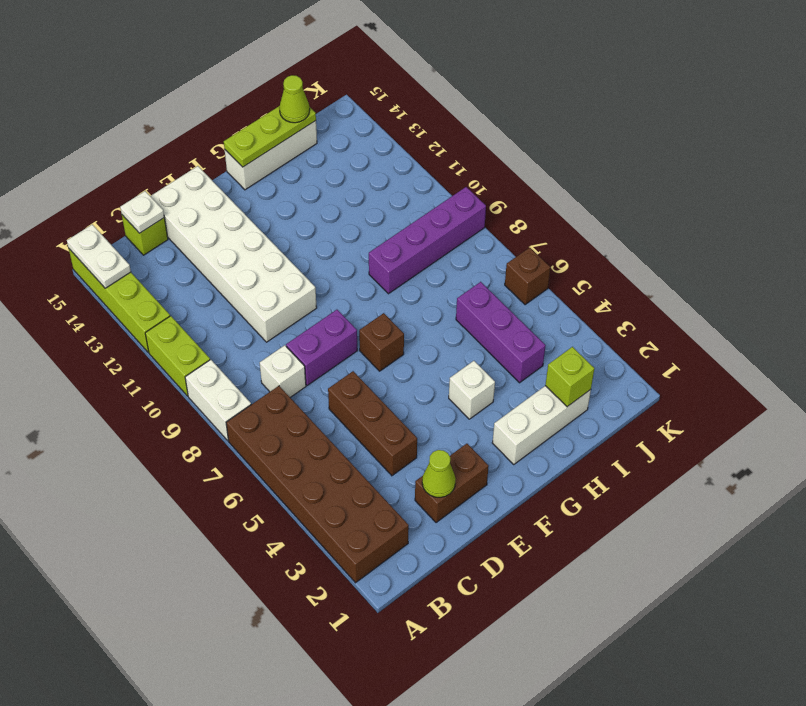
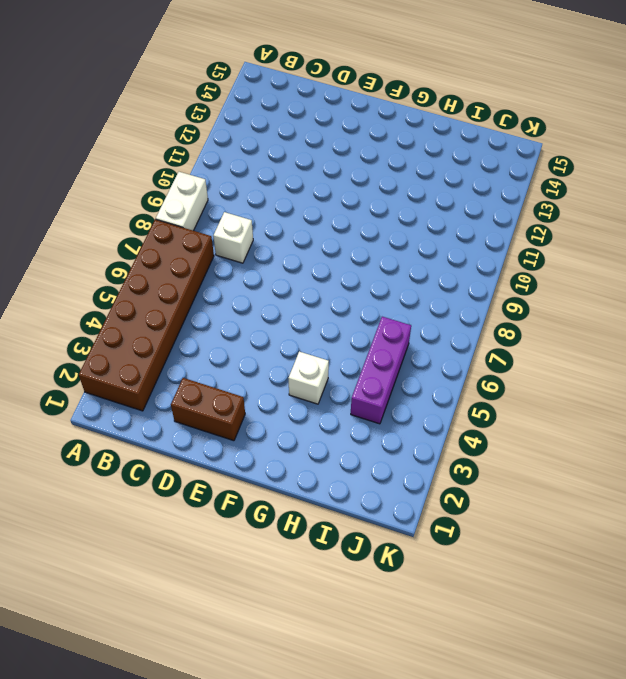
none -> lime brick A10:A11 level 1
none -> lime brick A12:A15 level 1
none -> lime brick C15 level 1

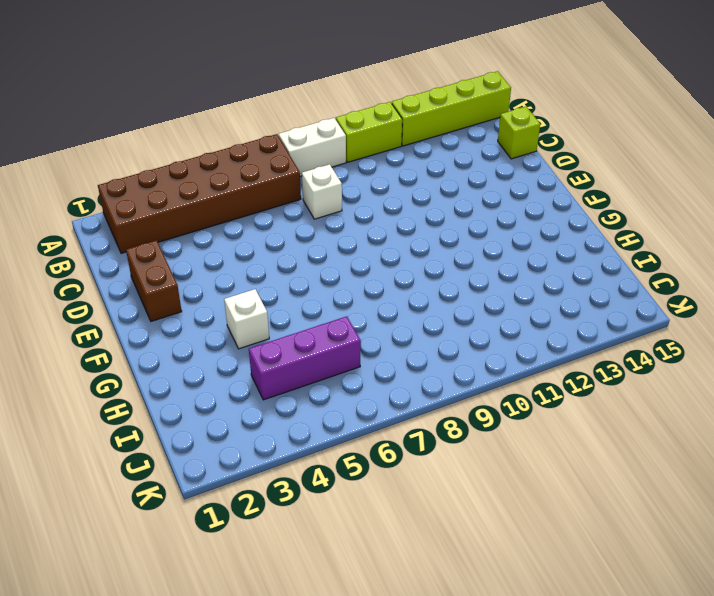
none -> brown brick D4:D6 level 1
none -> purple brick D8:E8 level 1
none -> white brick D10:E15 level 1

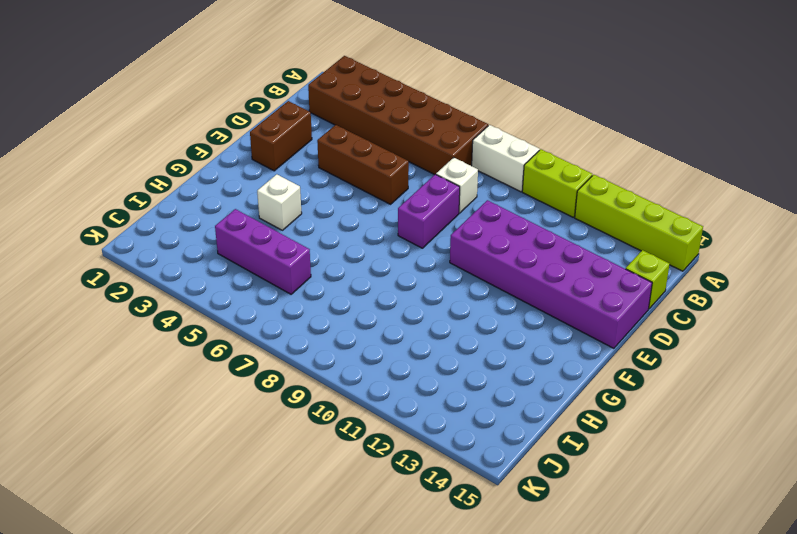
purple brick D10:E15 level 1 -> white brick D10:E15 level 1
none -> brown brick F7 level 1
none -> white brick G2:I2 level 1
none -> white brick G15:I15 level 1

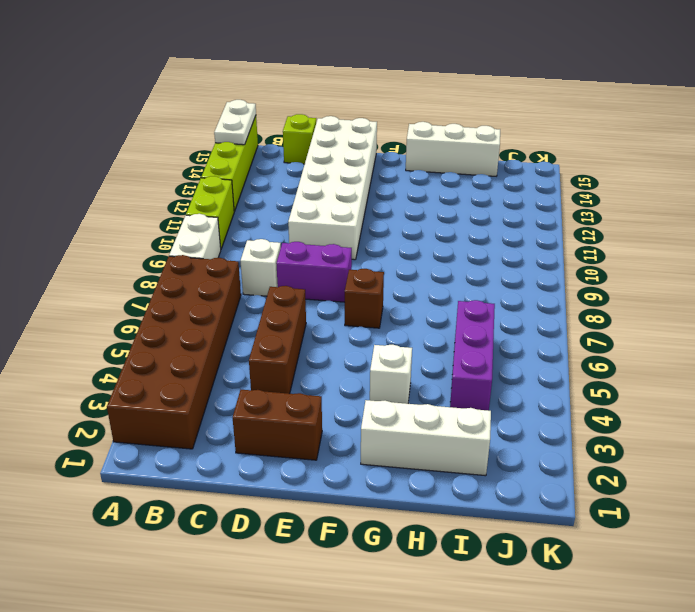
none -> purple brick H9:K9 level 1
none -> brown brick K6 level 1
none -> white plate C15 level 2

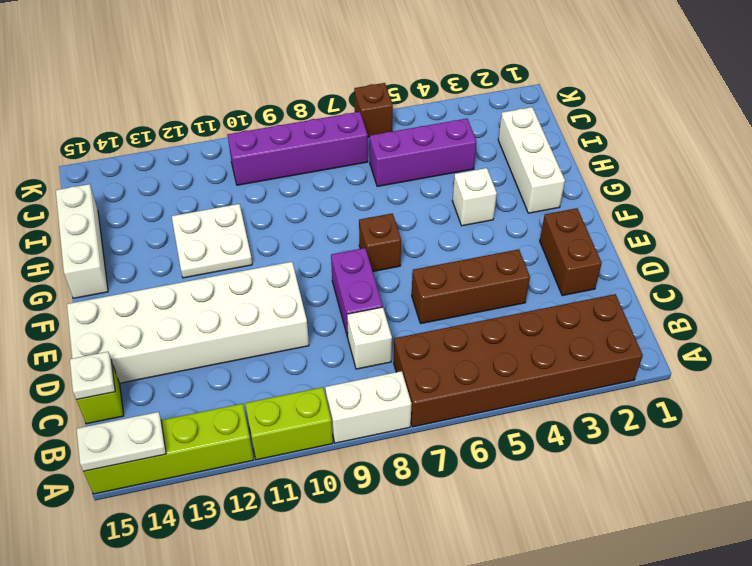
white plate G11:H12 level 1 -> none
purple brick J7:J10 level 1 -> purple brick H9:K9 level 1
none -> lime cone D2 level 2
none -> lime plate G15:I15 level 2
none -> lime brick I2 level 2

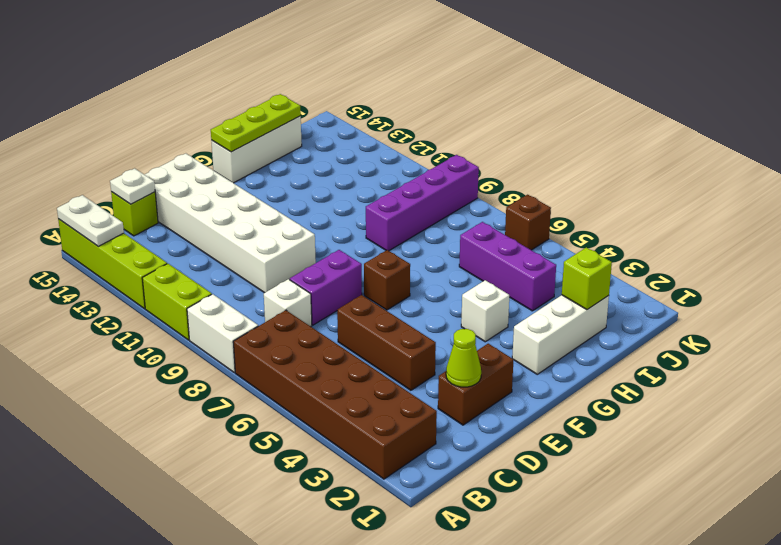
none -> lime cone I15 level 3

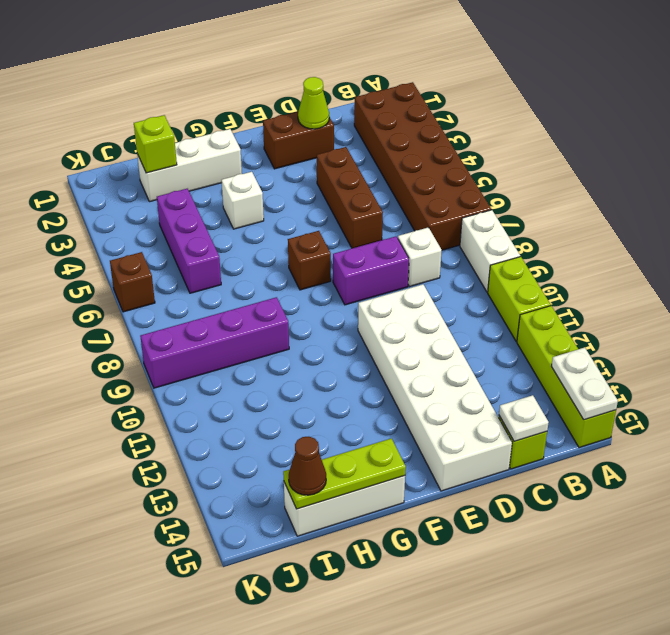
brown cone I15 level 3 -> lime cone I15 level 3

